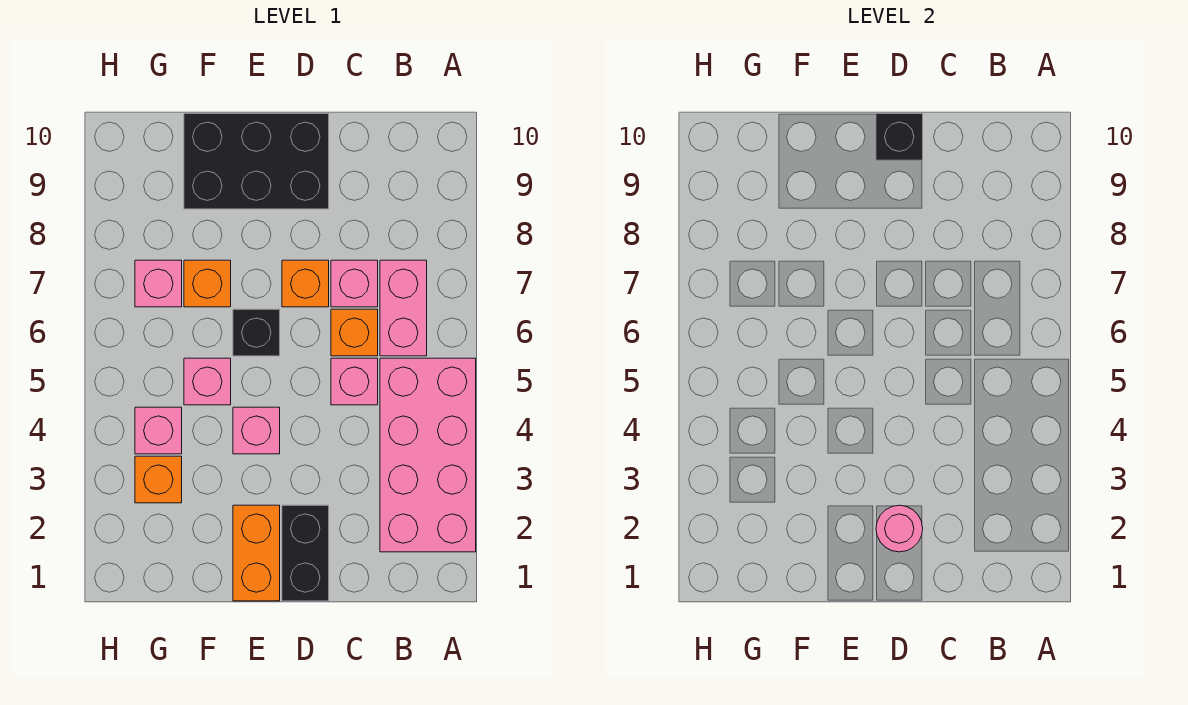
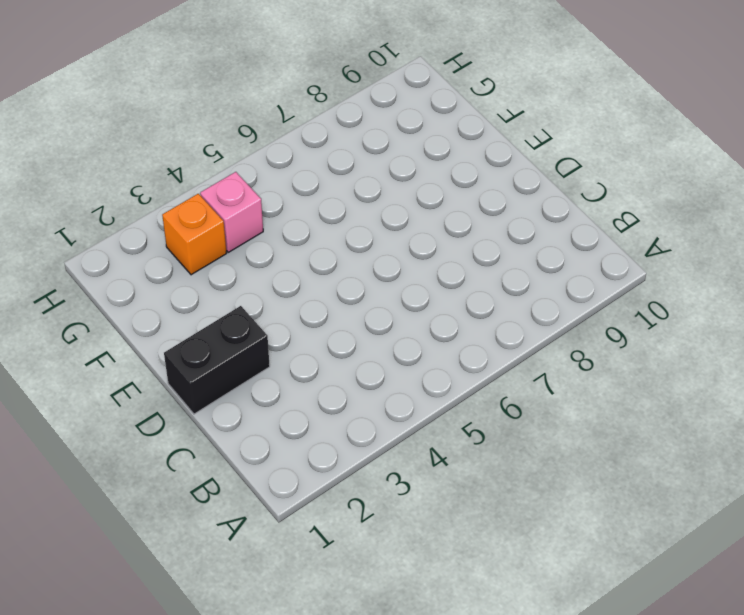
none -> pink brick A2:B5 level 1
none -> pink brick B6:B7 level 1
none -> pink brick C5 level 1

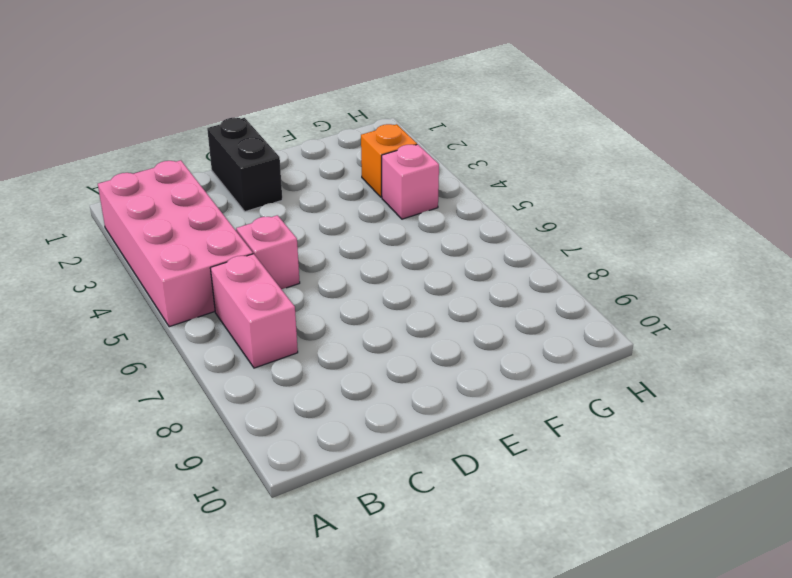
none -> orange brick C6 level 1
none -> pink brick C7 level 1
none -> orange brick D7 level 1

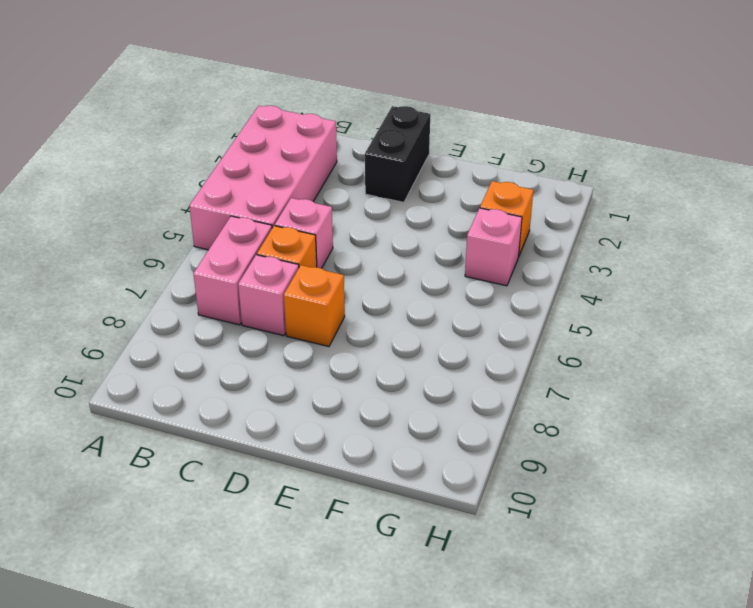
none -> black brick D9:F10 level 1
none -> orange brick E1:E2 level 1
none -> pink brick E4 level 1

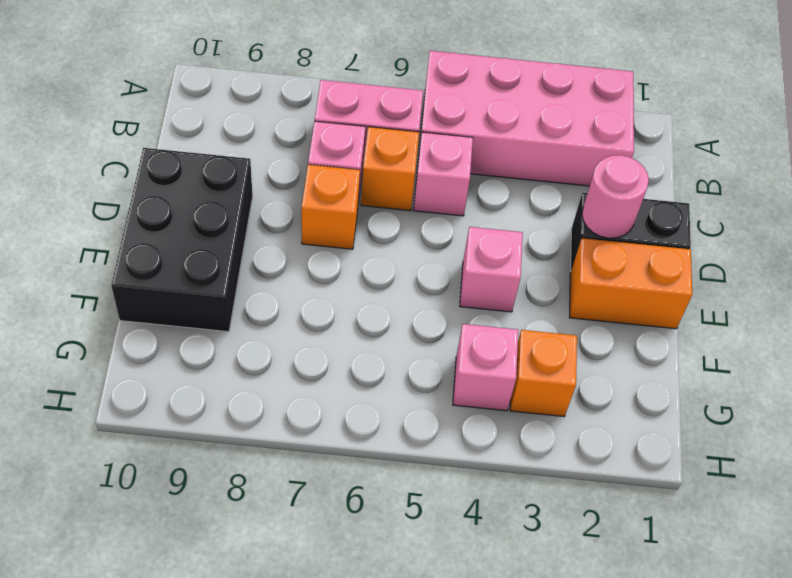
none -> black brick E6 level 1
none -> pink brick F5 level 1
none -> orange brick F7 level 1

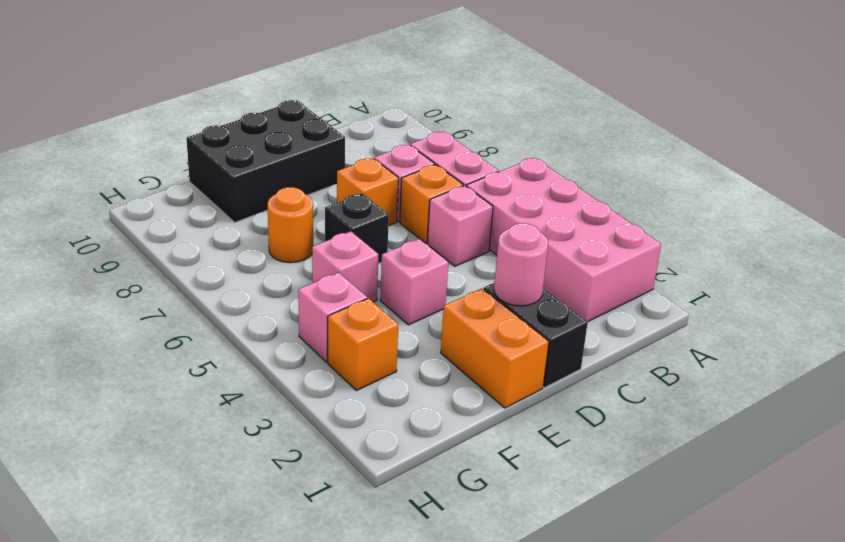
orange round brick F7 level 1 -> orange brick F7 level 1
none -> pink brick G7 level 1
none -> black brick D10 level 2

